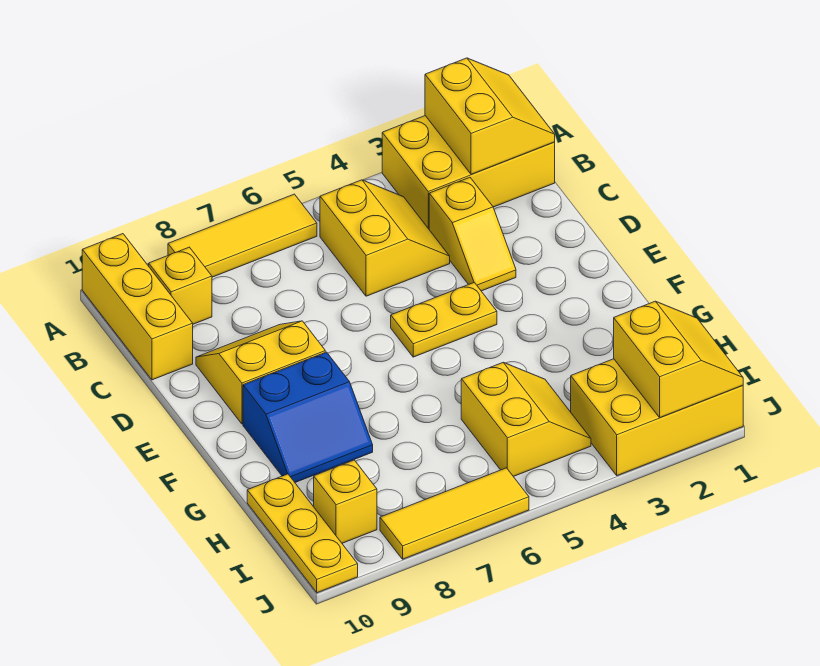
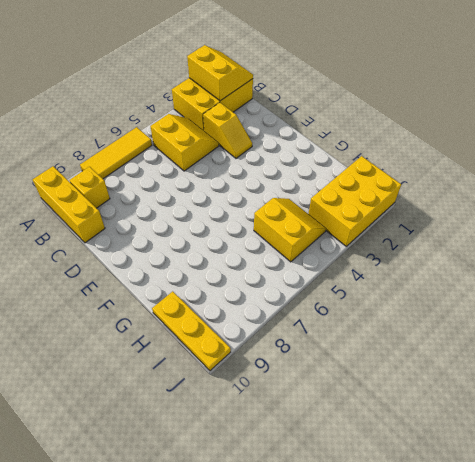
none -> yellow slope D8:E9 level 1 top E
none -> yellow plate E4:E5 level 1
none -> blue slope F8:G9 level 1 top F

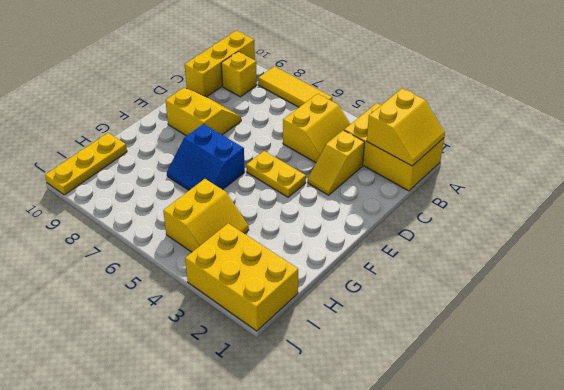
blue slope F6:G7 level 1 top F -> blue slope F8:G9 level 1 top F
none -> yellow brick I9 level 1
none -> yellow tile J6:J8 level 1
none -> yellow slope I1:J2 level 2 top 2

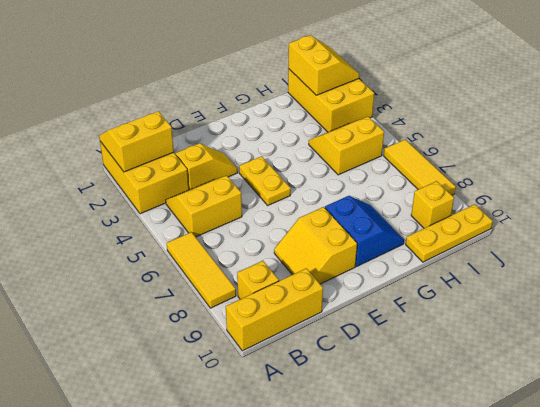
yellow slope I1:J2 level 2 top I -> yellow slope I1:J2 level 2 top 2

